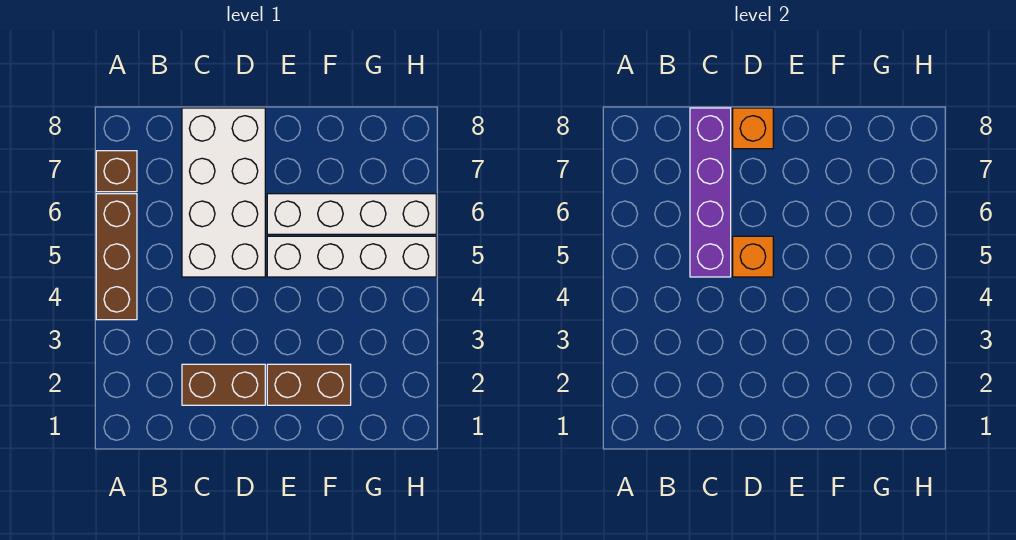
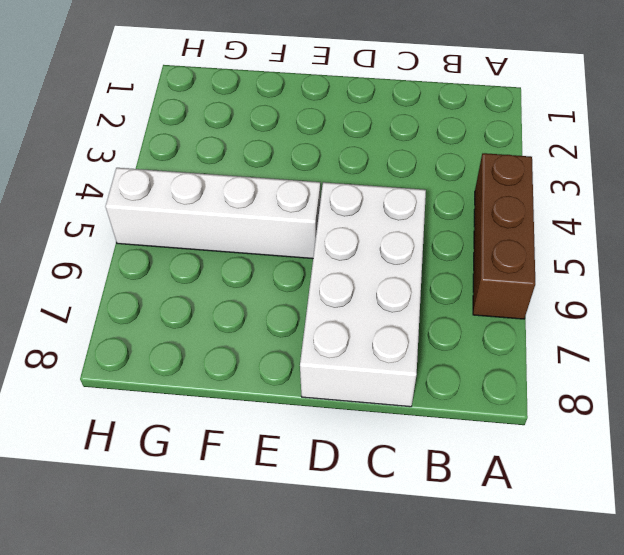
none -> brown brick A7 level 1
none -> brown brick C2:D2 level 1

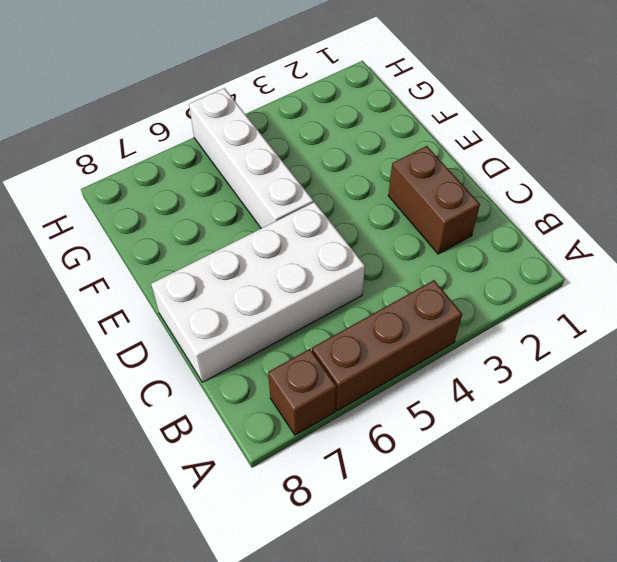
none -> brown brick E2:F2 level 1
none -> white brick E6:H6 level 1

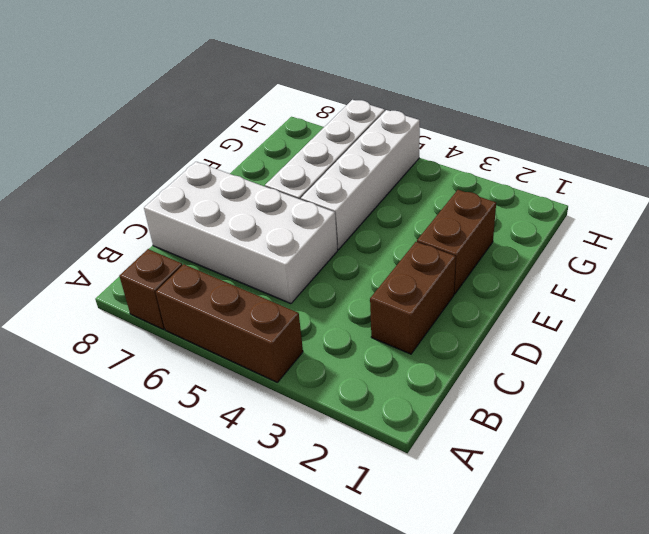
none -> purple brick C5:C8 level 2
none -> orange brick D5 level 2

